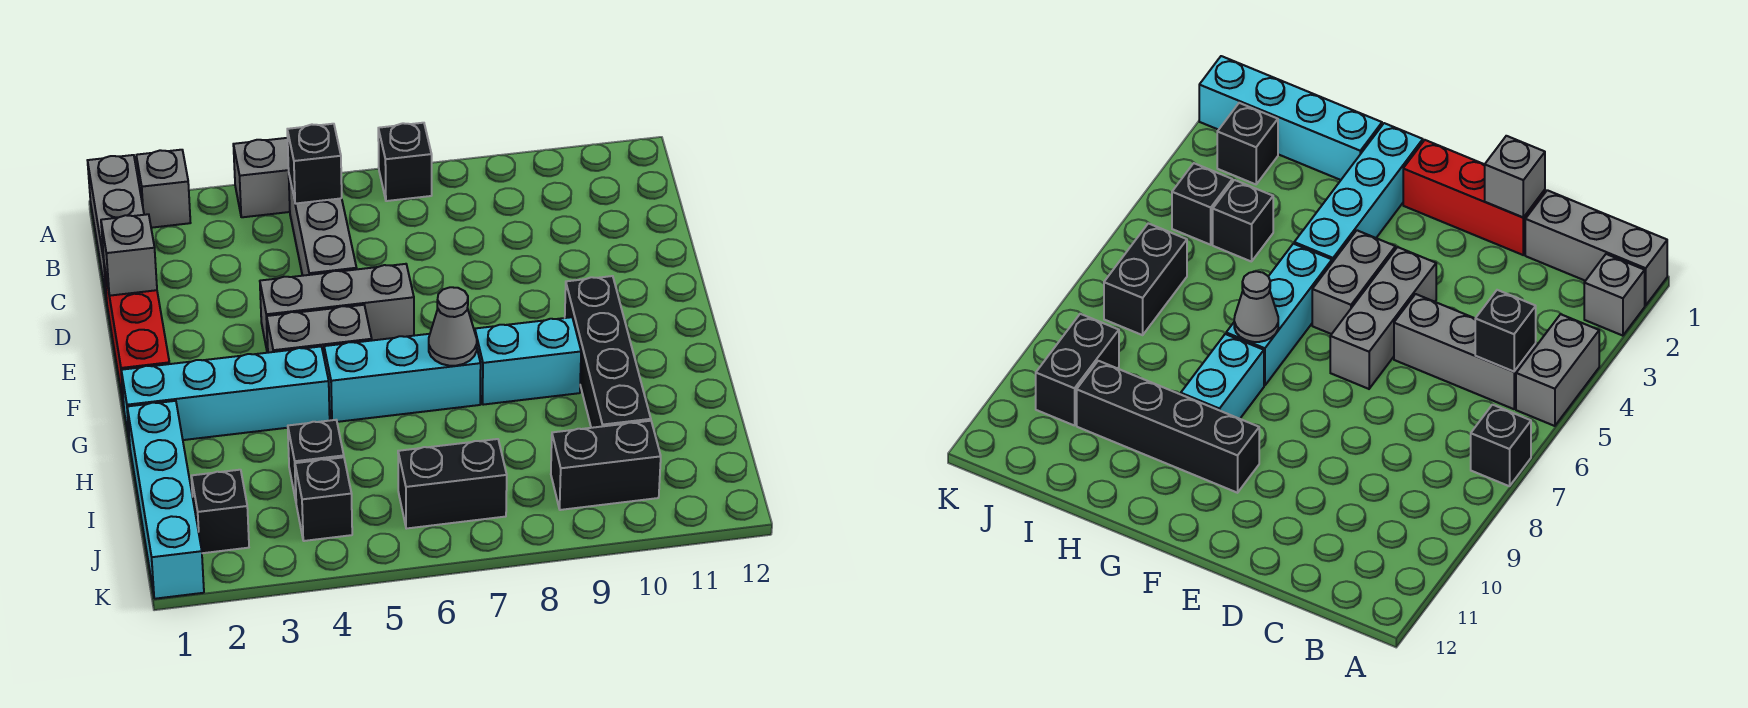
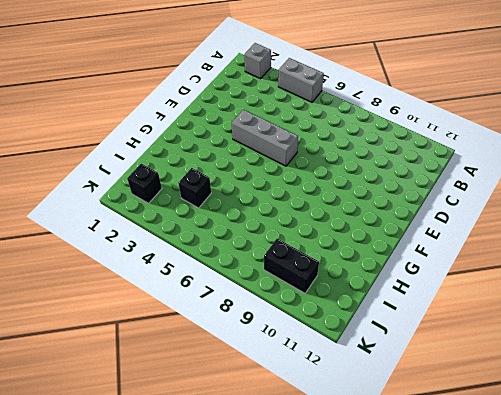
none -> grey brick A1:C1 level 1
none -> black brick A7 level 1
none -> grey brick B5:D5 level 1

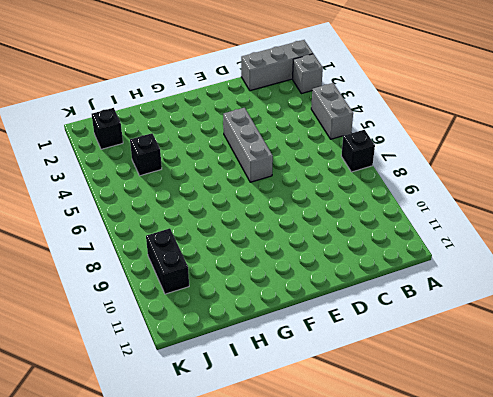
none -> grey brick B5:D5 level 1
none -> red brick D1:F1 level 1
none -> grey brick F4:F5 level 1

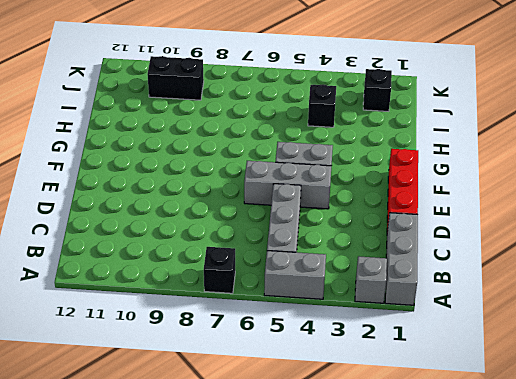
none -> black brick F10:I10 level 1
none -> cyan brick G1:G4 level 1
none -> cyan brick G5:G7 level 1

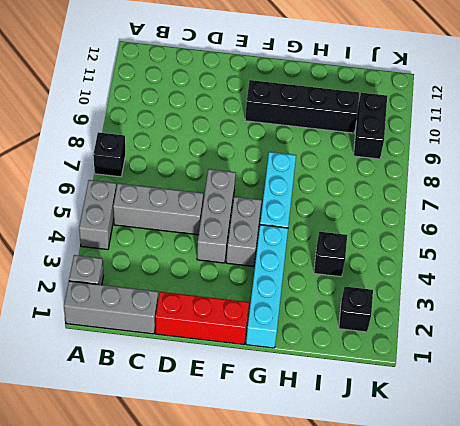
none -> cyan brick G8:G9 level 1
none -> cyan brick H1:K1 level 1
none -> black brick J4 level 1

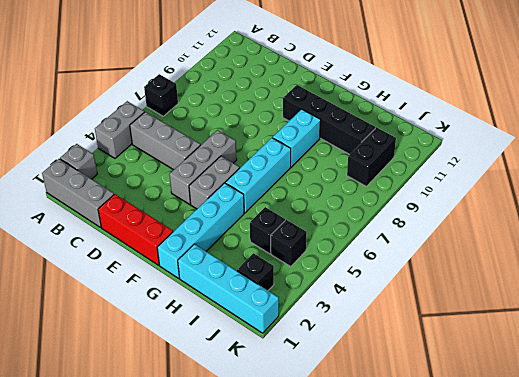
none -> black brick J6:J7 level 1
none -> black brick B5 level 2
none -> grey brick D1 level 2

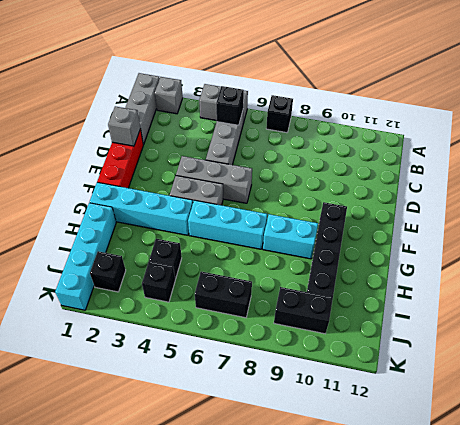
none -> grey cone G7 level 2

